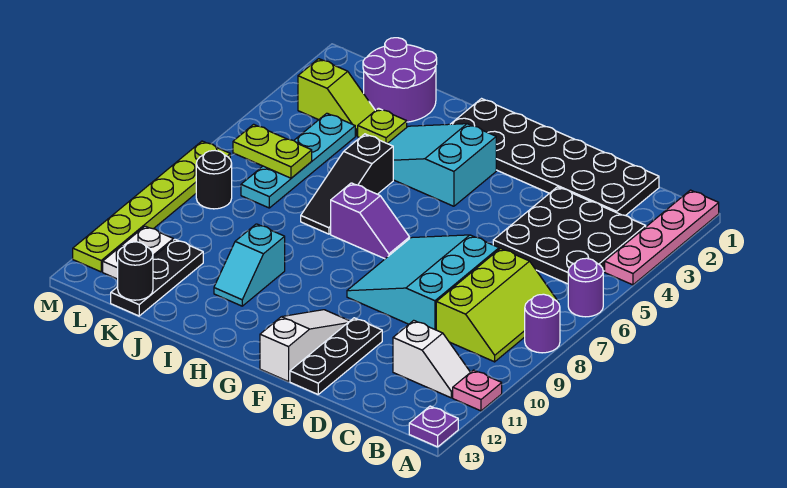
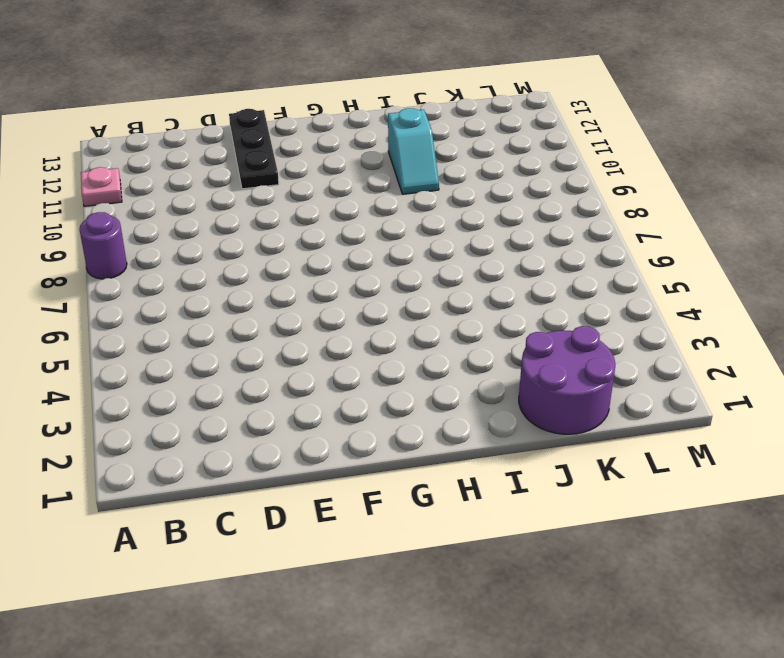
cyan slope I10:I11 level 1 top 11 -> cyan slope I10:I11 level 1 top 10
none -> pink plate A1:A4 level 1
none -> purple round brick A6 level 1
none -> purple plate A13 level 1

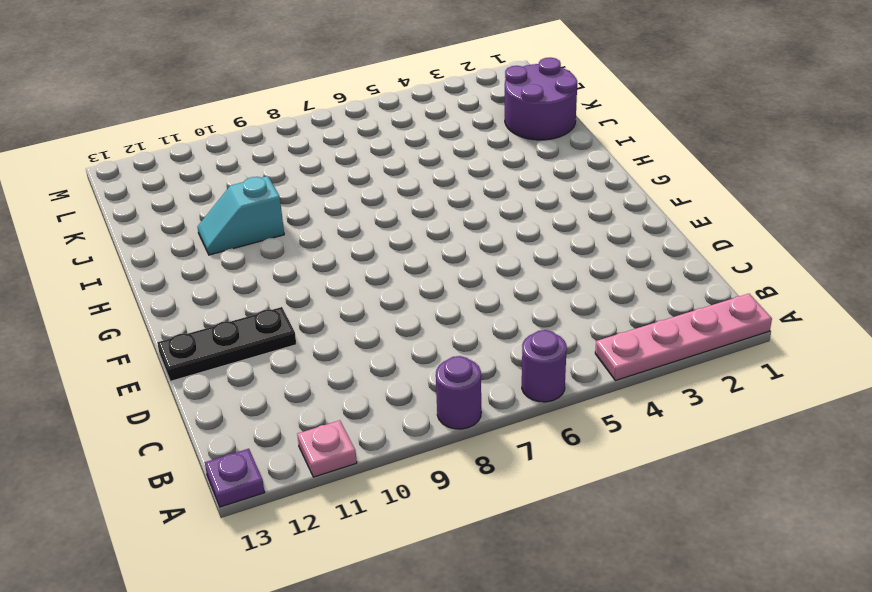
none -> black plate B3:D5 level 1
none -> lime slope B7:C9 level 1 top C
none -> white slope B11:C11 level 1 top C

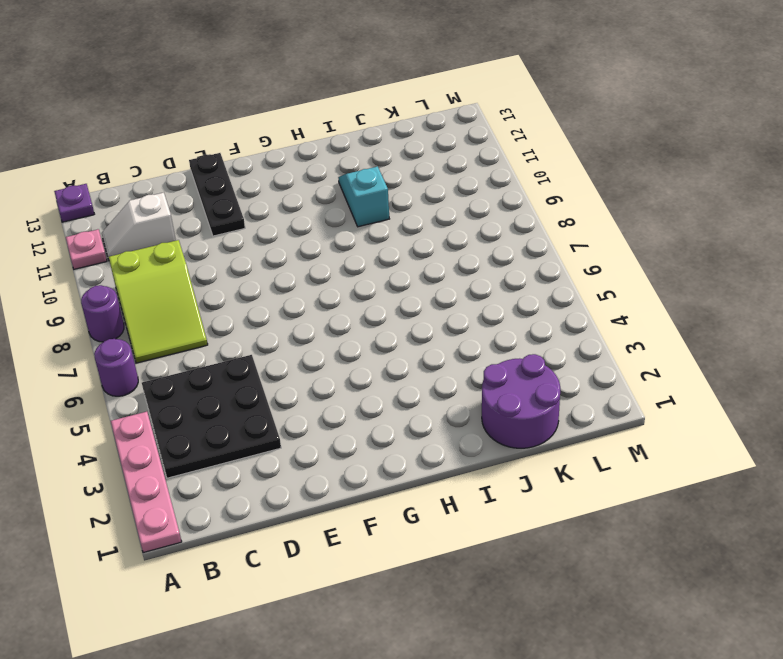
lime slope B7:C9 level 1 top 9 -> lime slope B7:C9 level 1 top C
none -> black plate C1:H2 level 1
none -> cyan slope D7:F9 level 1 top D
none -> white slope F11:F13 level 1 top 13

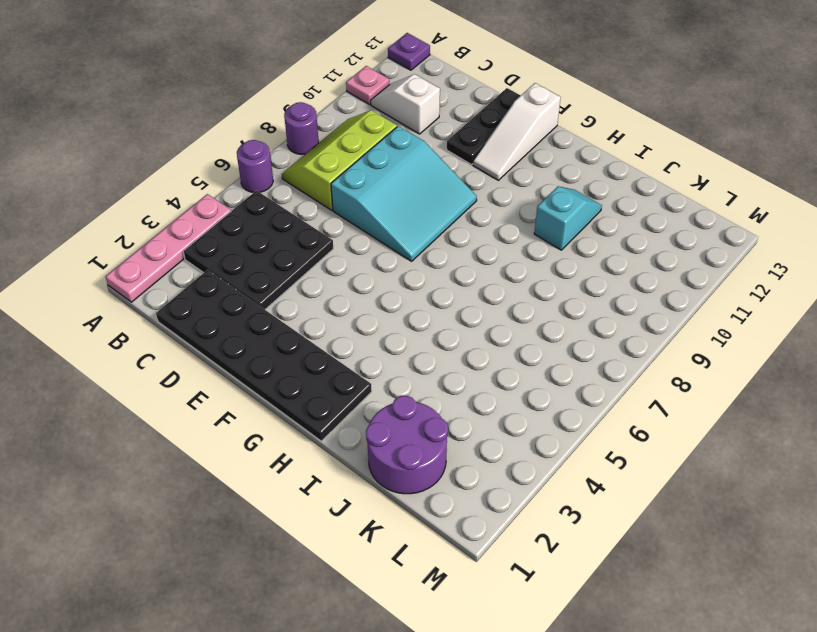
none -> cyan slope G3:I4 level 1 top G
none -> purple slope G7:H7 level 1 top H
none -> black slope I5:I7 level 1 top 5

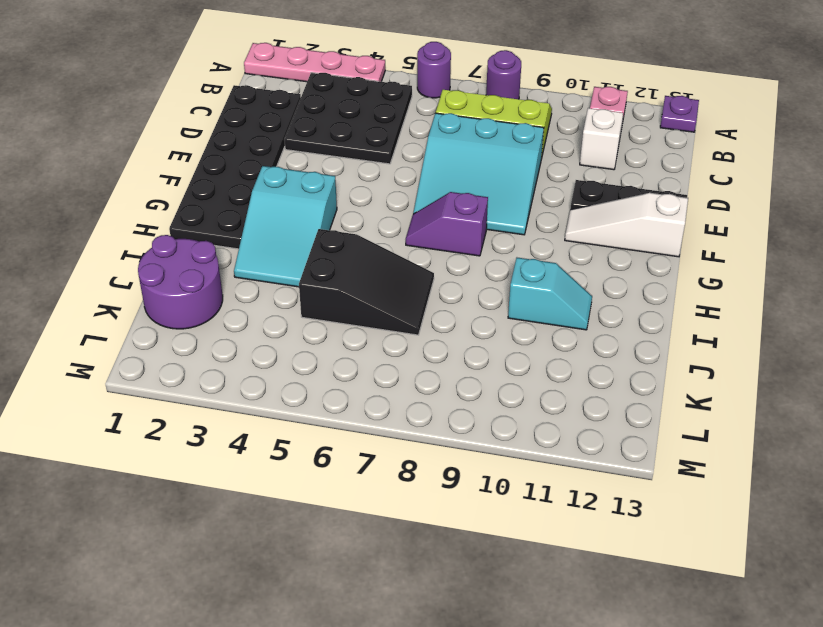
purple slope G7:G8 level 1 top 8 -> purple slope G7:H7 level 1 top H
black slope I5:J7 level 1 top 5 -> black slope I5:I7 level 1 top 5
none -> lime plate J3 level 1
none -> lime slope K3:L3 level 1 top L
none -> cyan plate K4:K7 level 1

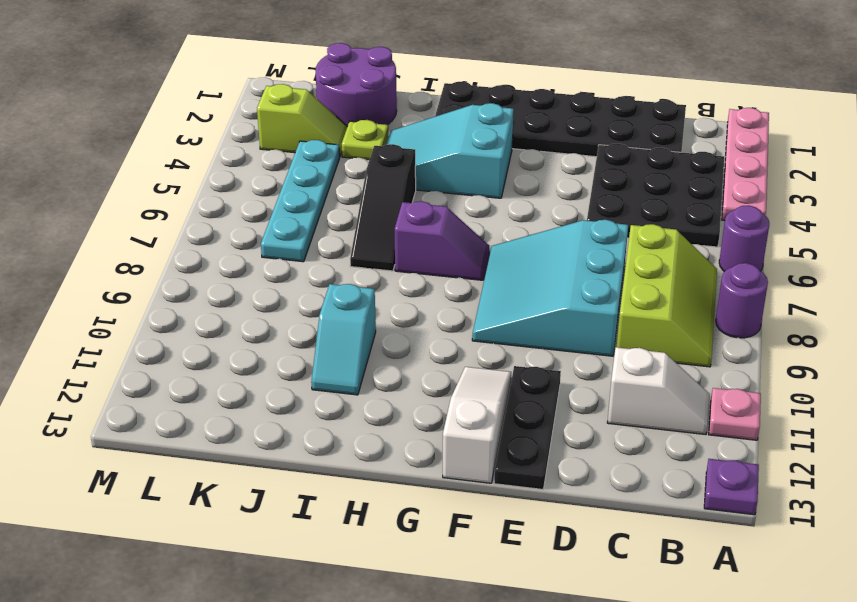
none -> black plate K11:K13 level 1
none -> black round brick L8 level 1
none -> white plate L11:L12 level 1

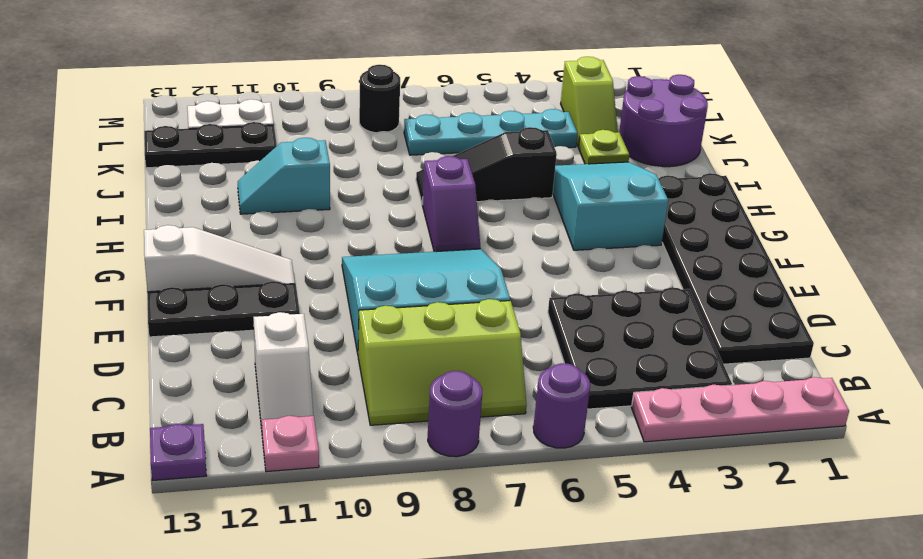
none -> lime plate M7:M12 level 1
none -> lime plate K6:L6 level 2
none -> black round brick K13 level 2

